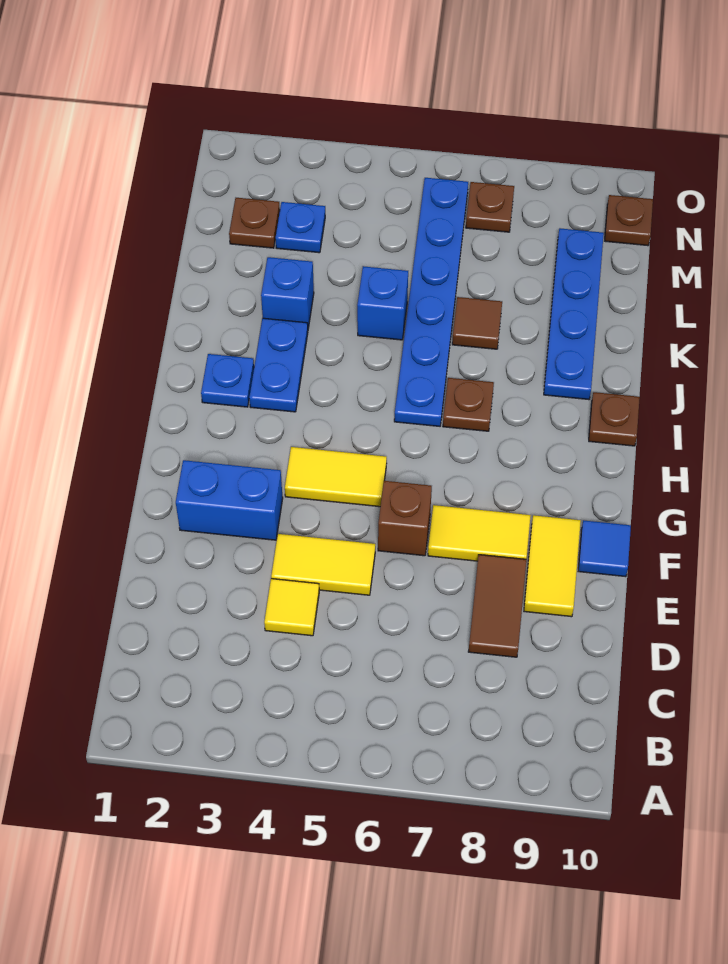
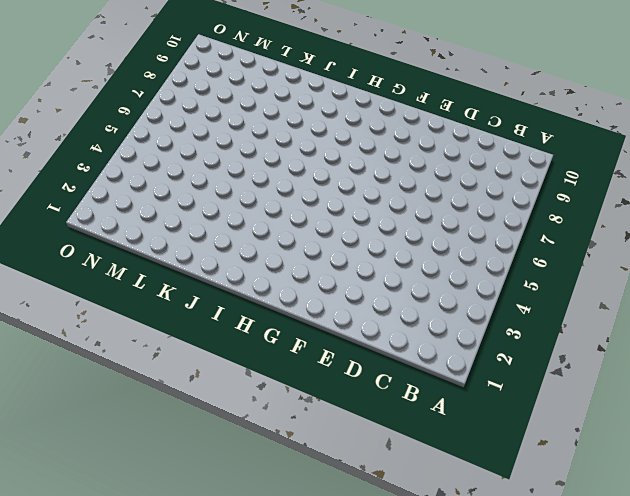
none -> yellow tile D4 level 1
none -> brown tile D8:E8 level 1
none -> yellow tile E4:E5 level 1

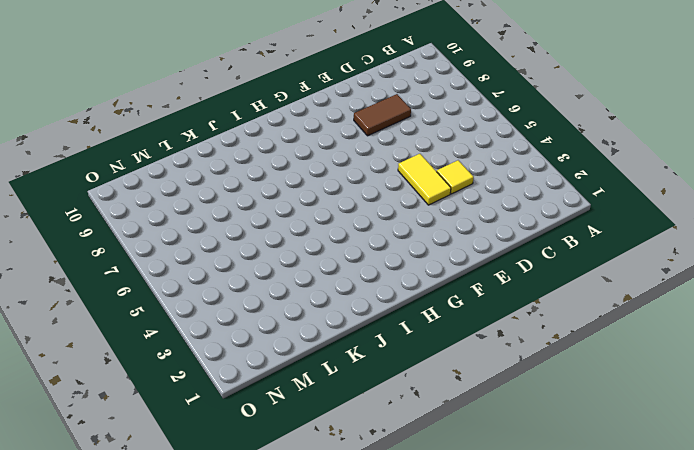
none -> yellow tile E9:F9 level 1
none -> blue brick F2:F3 level 1
none -> brown brick F6 level 1

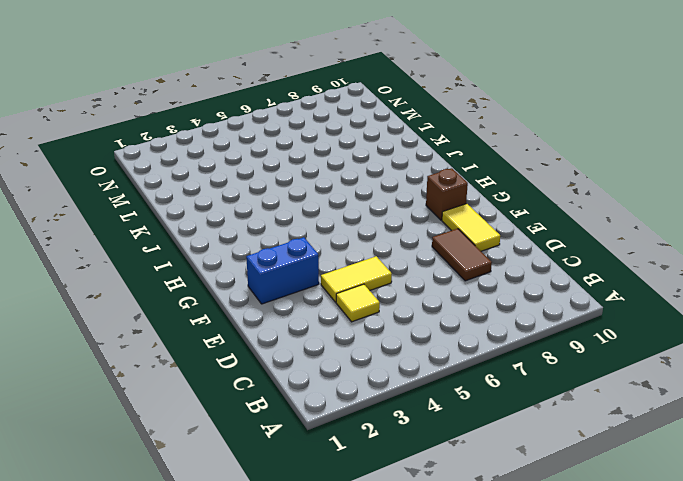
brown brick G9 level 1 -> brown brick F6 level 1
none -> yellow tile F7:F8 level 1
none -> blue tile F10 level 1
none -> yellow tile G4:G5 level 1

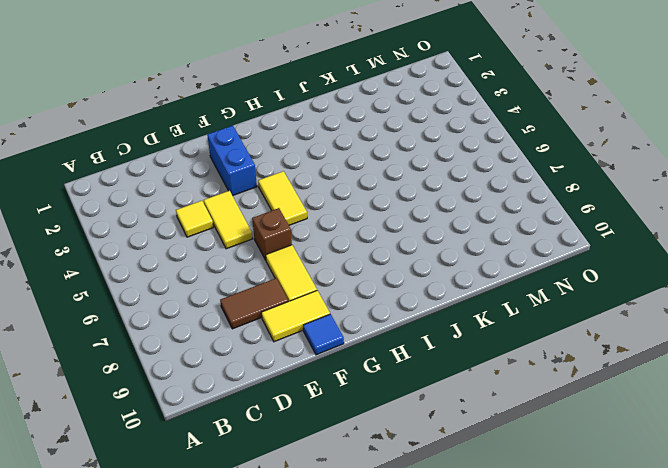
none -> blue plate I2 level 1
none -> blue plate I3:J3 level 1
none -> blue plate I6:N6 level 1

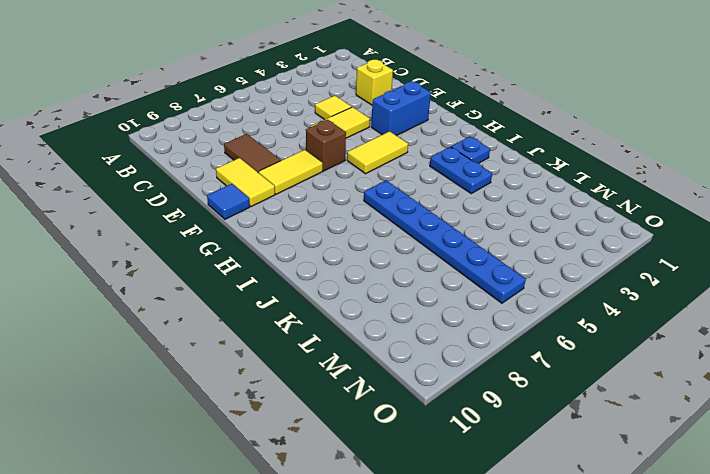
yellow brick D2 level 1 -> none
none -> brown plate I7 level 1
none -> brown plate I10 level 1
none -> blue plate J9:M9 level 1

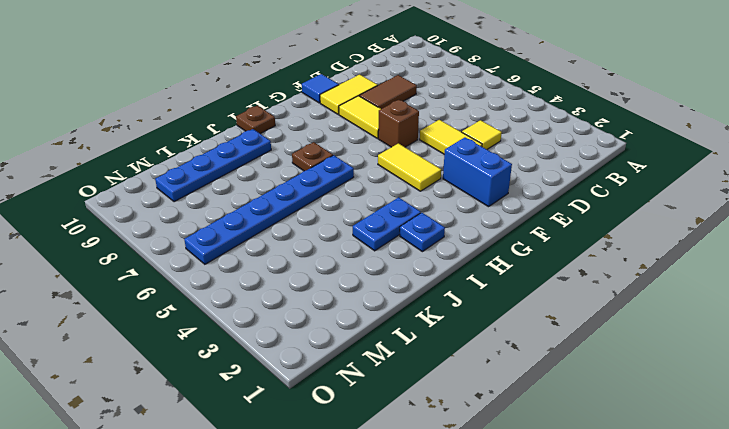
none -> blue brick K3 level 1
none -> blue brick K5 level 1
none -> brown tile K7 level 1

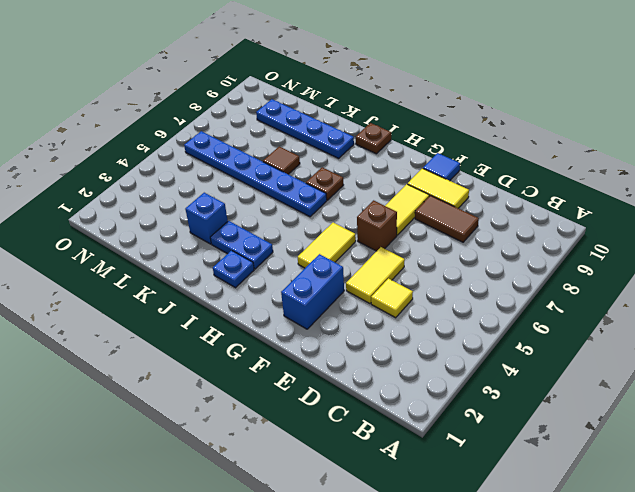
none -> blue brick K5 level 1
none -> brown plate M2 level 1
none -> blue plate M3 level 1

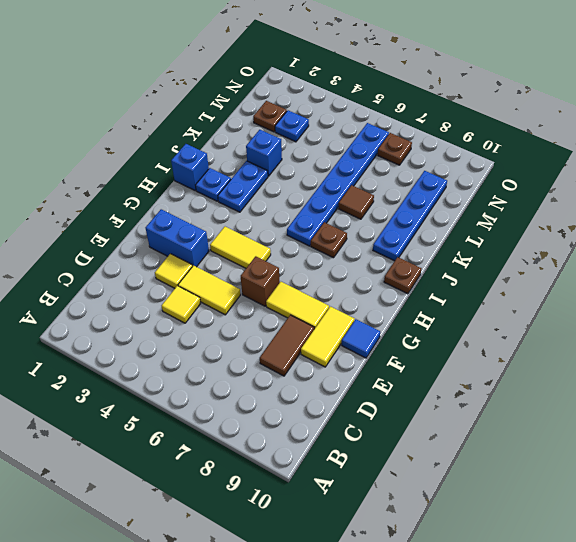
yellow tile E3 level 1 -> none
blue brick I1 level 1 -> blue brick K5 level 1
none -> brown plate N10 level 1

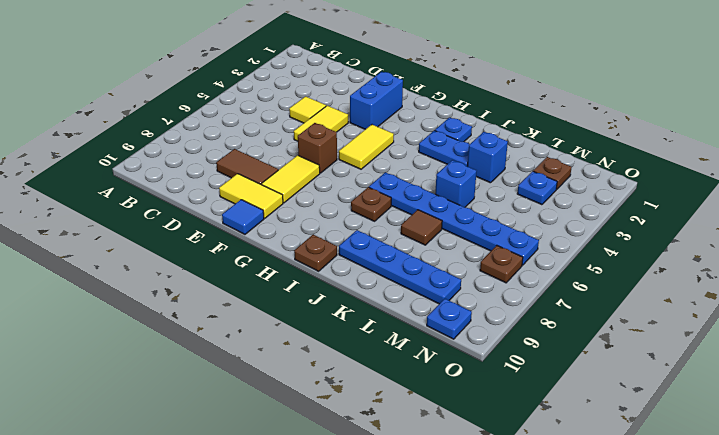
blue plate N10 level 1 -> brown plate N10 level 1

